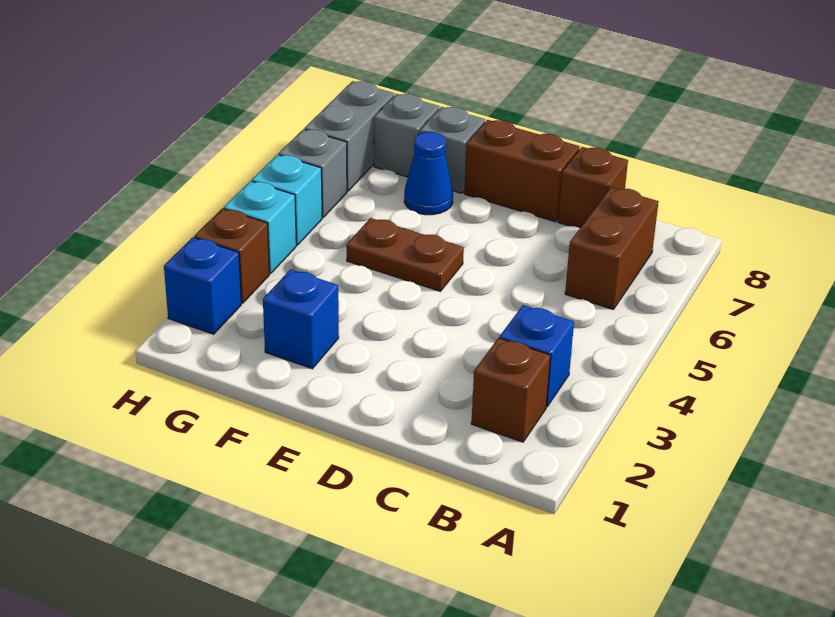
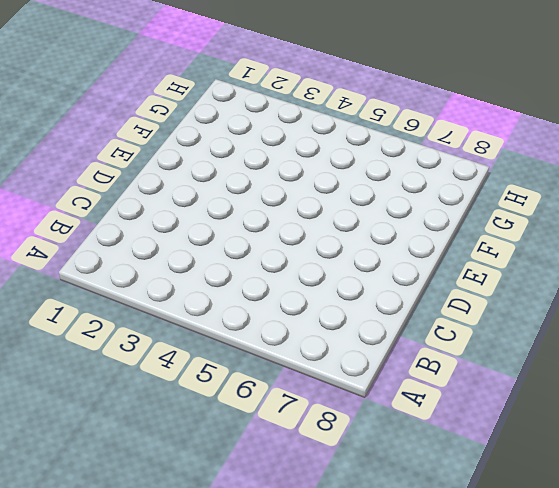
none -> brown brick B2 level 1
none -> blue brick B3 level 1
none -> brown brick B6:B7 level 1

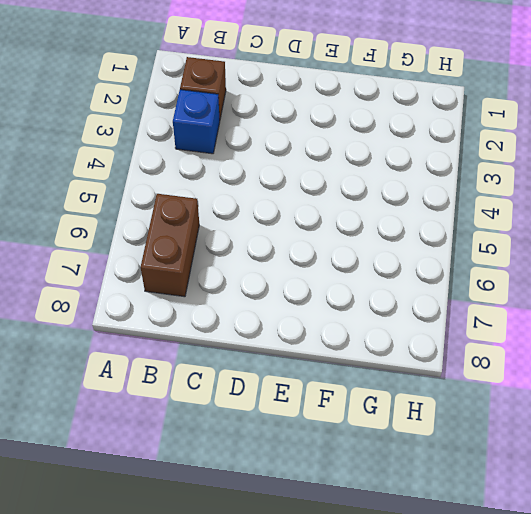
none -> brown brick C8 level 1
none -> brown brick D8:E8 level 1
none -> brown plate E5:F5 level 1

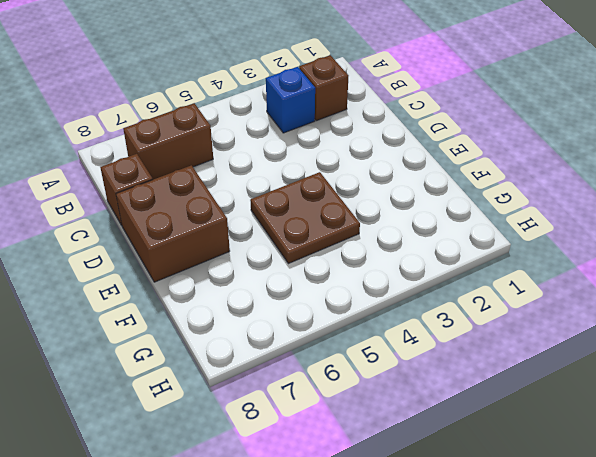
brown brick D7:E8 level 1 -> brown brick D8:E8 level 1
brown plate E4:F5 level 1 -> brown plate E5:F5 level 1
none -> blue brick F2 level 1
none -> blue cone F7 level 1
none -> grey brick F8 level 1

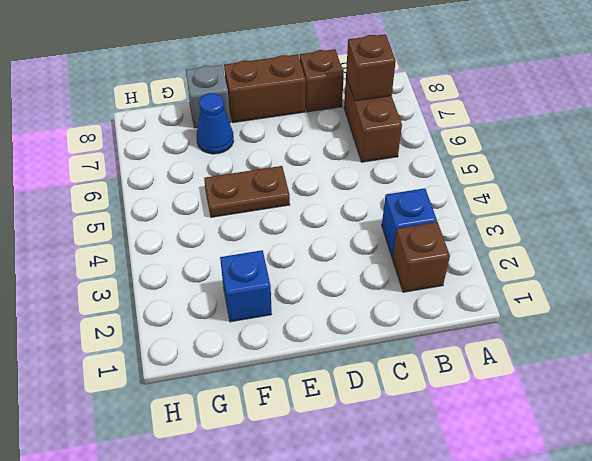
brown brick B7 level 2 -> brown brick H3 level 1
none -> grey brick G8 level 1
none -> blue brick H2 level 1
none -> cyan brick H4 level 1

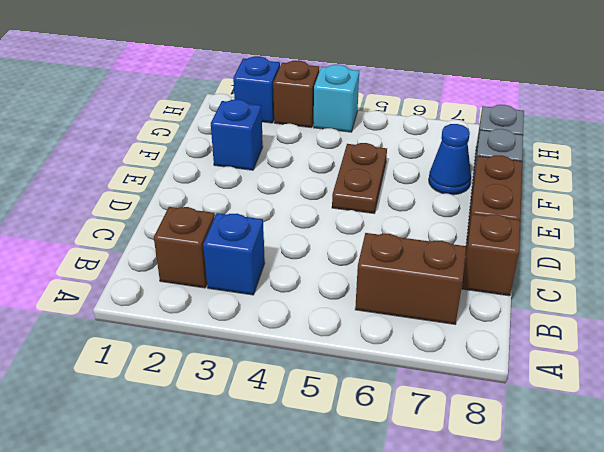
none -> cyan brick H5 level 1
none -> grey brick H6 level 1
none -> grey brick H7:H8 level 1

